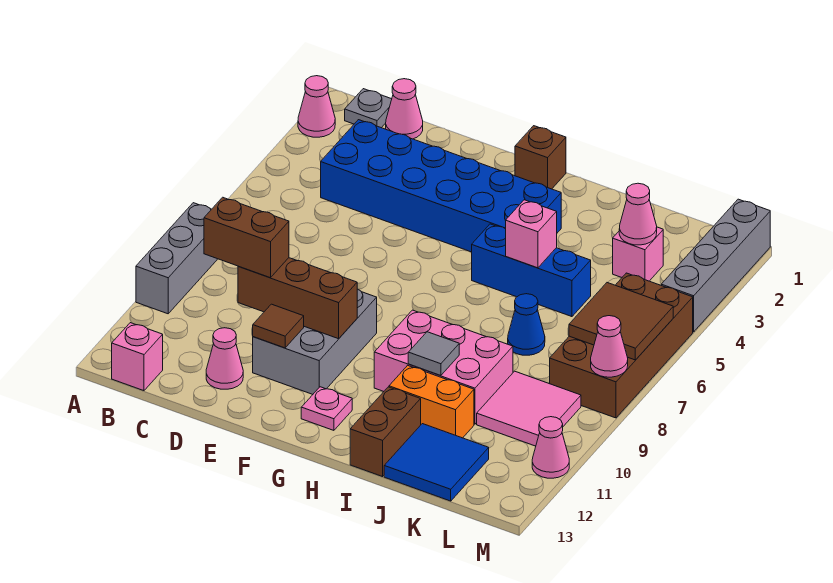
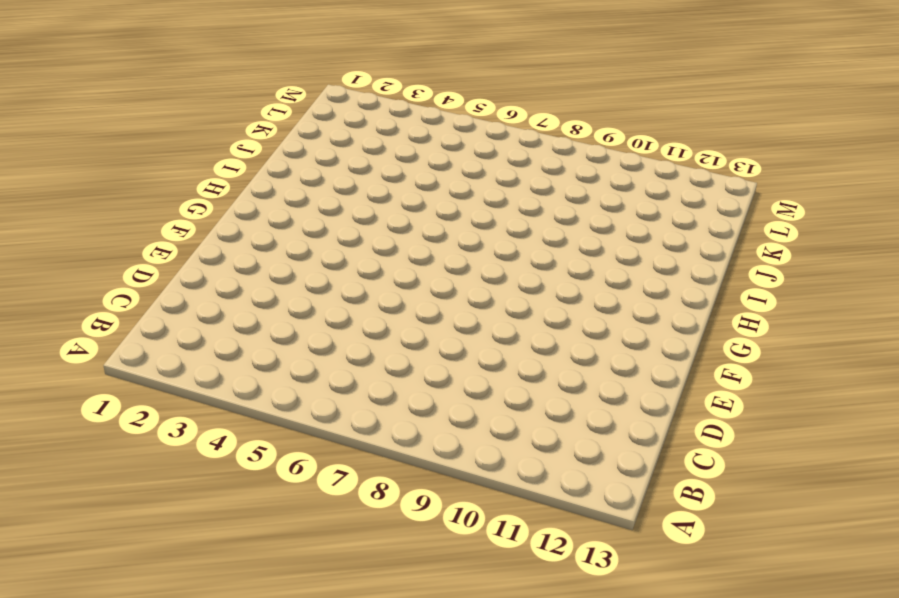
none -> pink cone A2 level 1
none -> grey brick A8:A10 level 1
none -> grey plate B1 level 1

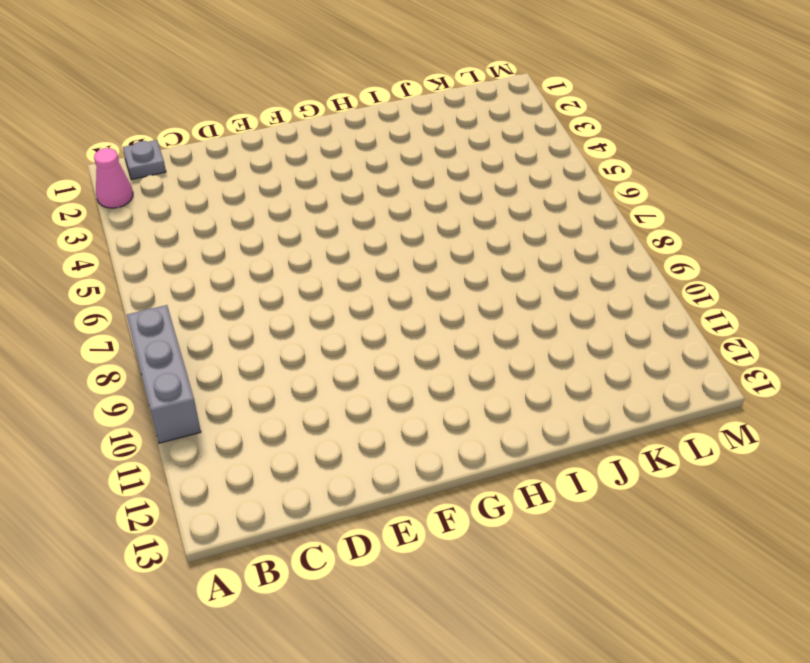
none -> pink brick B13 level 1
none -> pink cone C1 level 1
none -> blue brick C3:H4 level 1

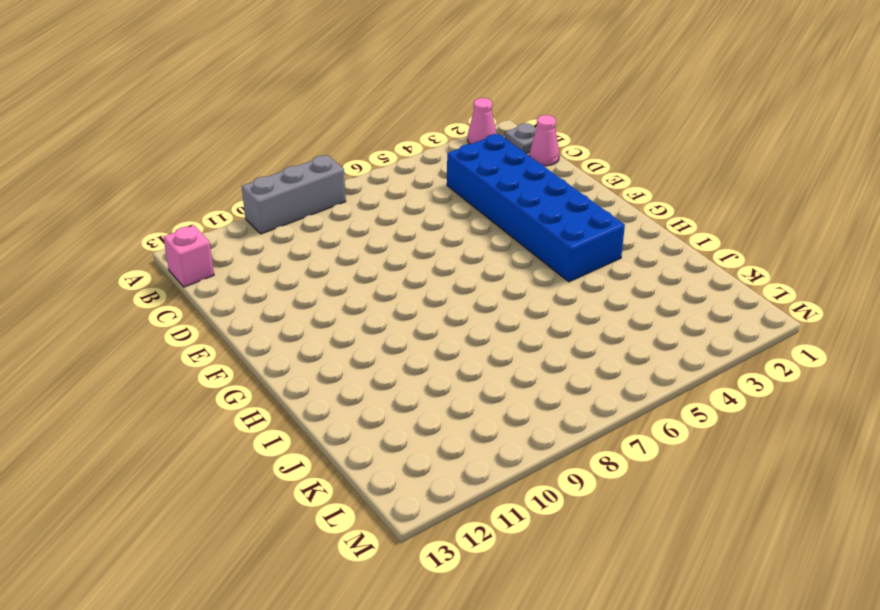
none -> pink cone D12 level 1
none -> grey brick E9:F11 level 1
none -> brown brick G1 level 1

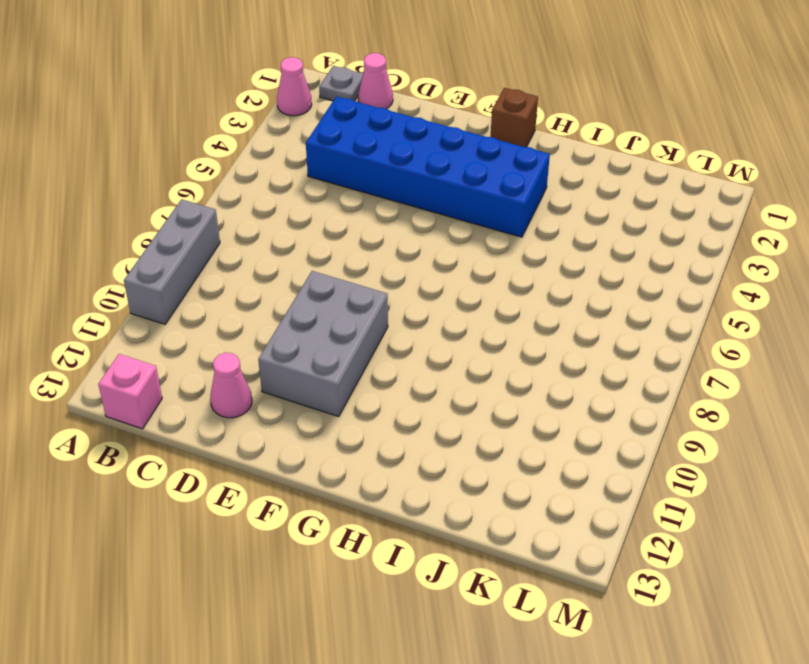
none -> pink plate G12 level 1
none -> blue brick H5:J5 level 1
none -> pink brick H9:J10 level 1

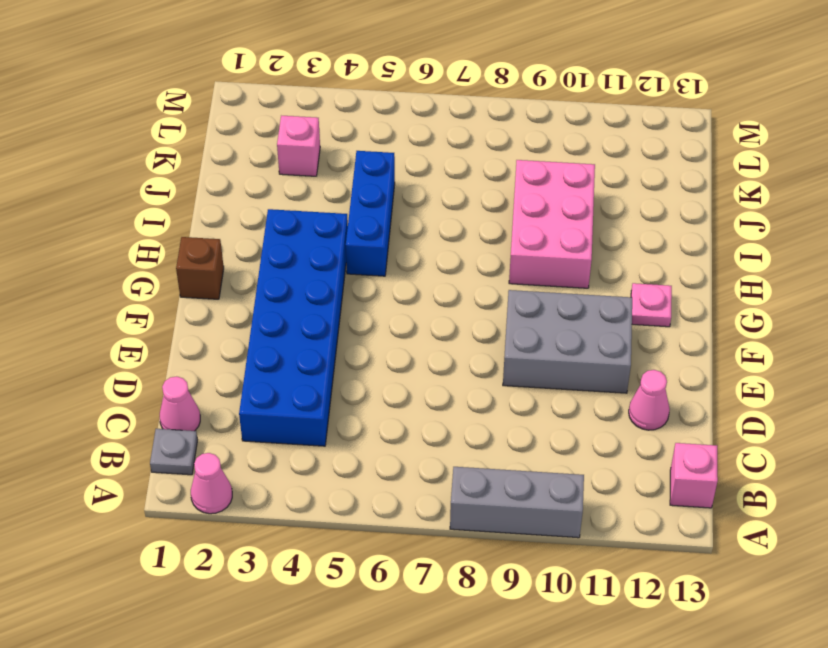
none -> orange brick I11:J11 level 1
none -> brown brick I12:I13 level 1
none -> blue cone J7 level 1

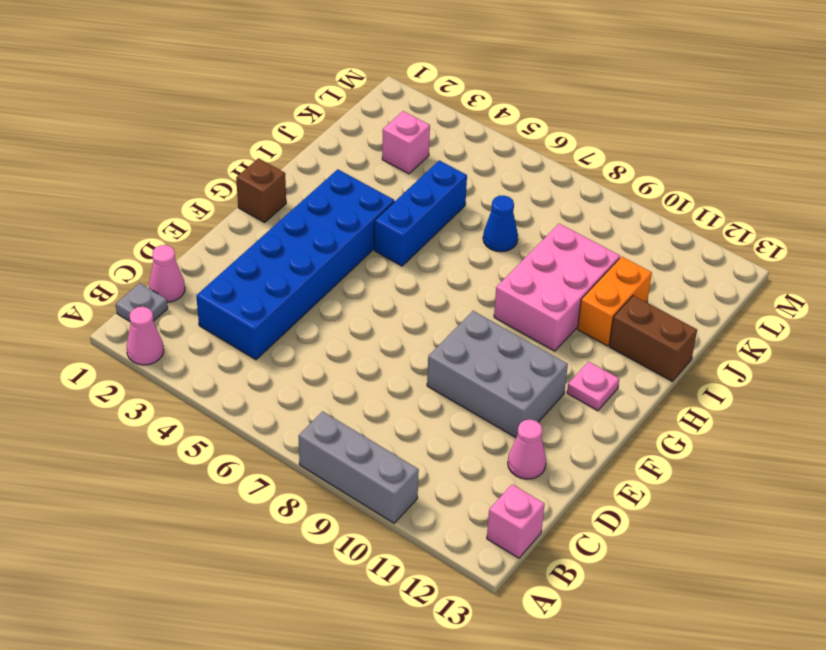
none -> blue tile J12:K13 level 1
none -> pink tile K9:L10 level 1
none -> brown brick L5:M8 level 1

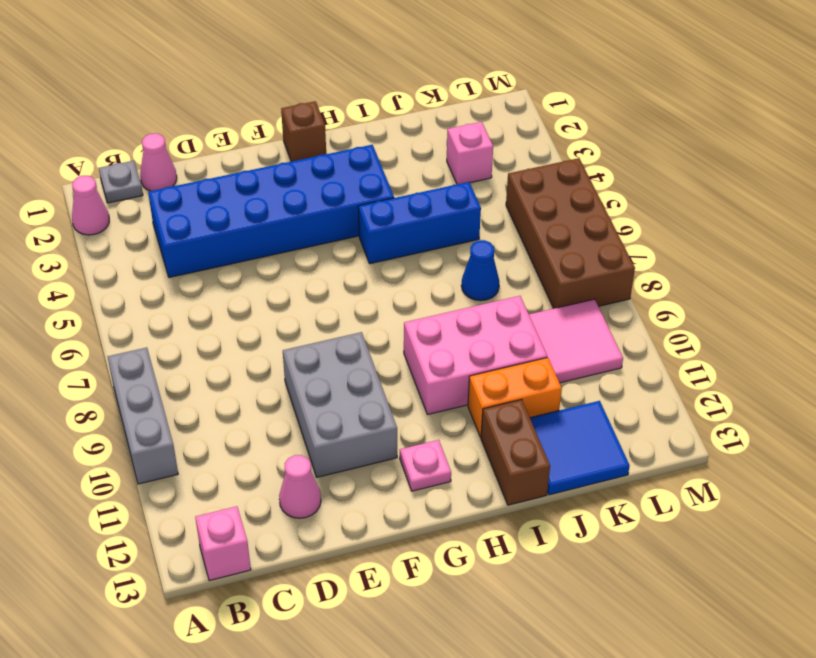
none -> grey brick M1:M4 level 1
none -> pink cone M11 level 1
none -> brown brick D10:F10 level 2

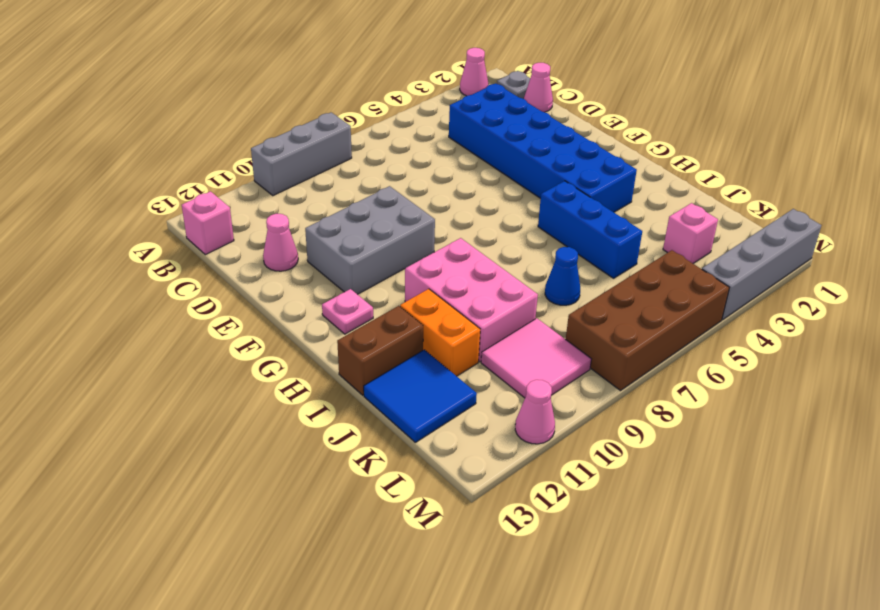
none -> brown brick G1 level 1
none -> brown brick D10:F10 level 2
none -> brown tile E11 level 2

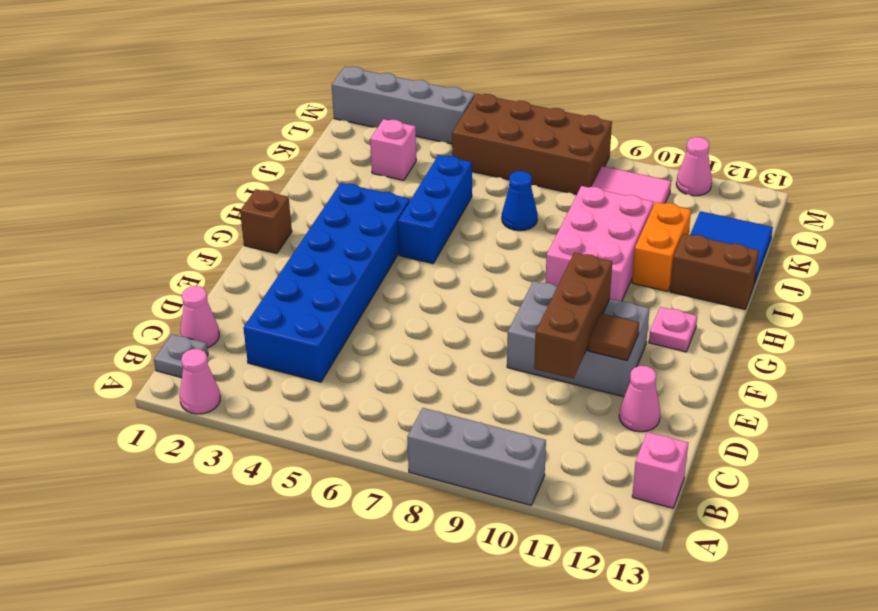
none -> pink brick I5 level 2
none -> grey tile I10 level 2
none -> pink cone K3 level 2

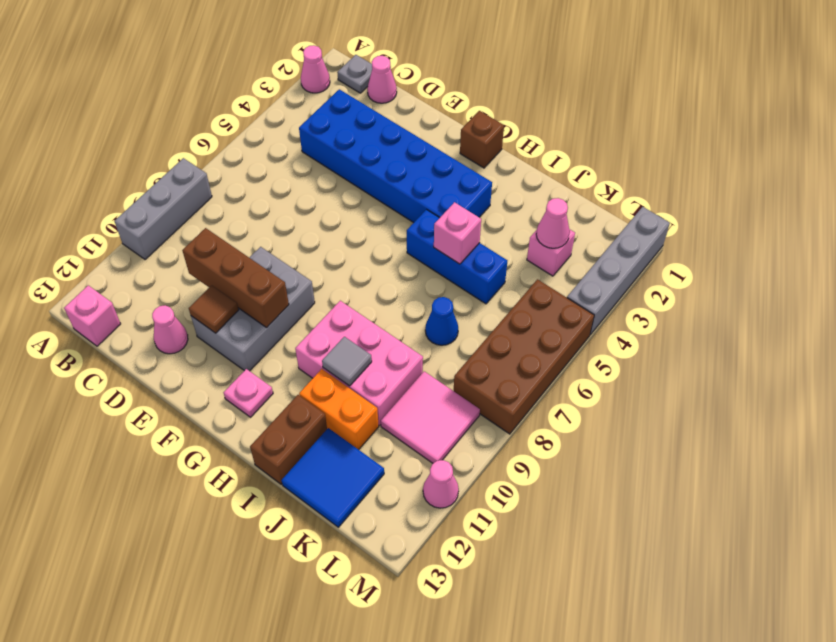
none -> brown tile L6:M7 level 2
none -> pink cone M8 level 2
none -> brown brick C10:D10 level 3

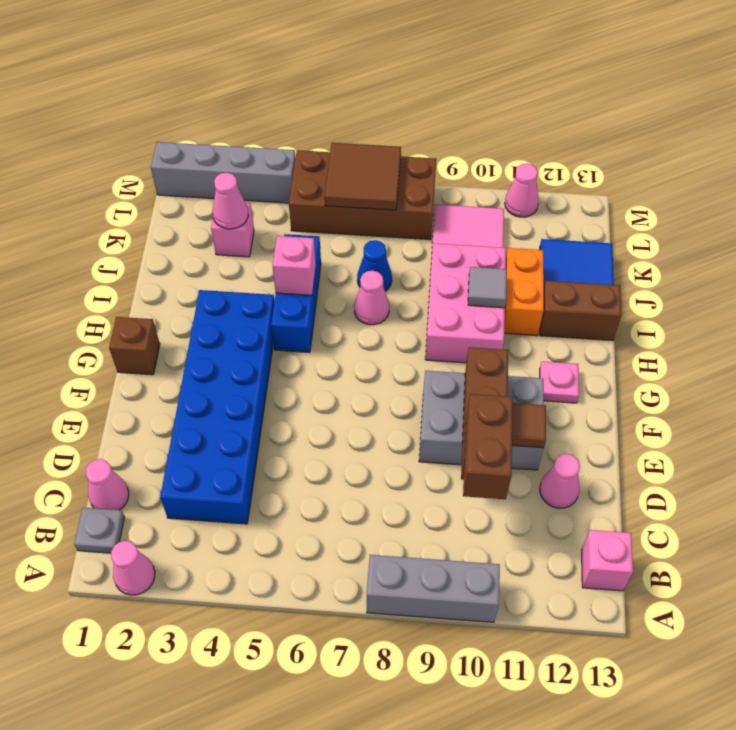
pink cone I7 level 1 -> pink cone M8 level 2

